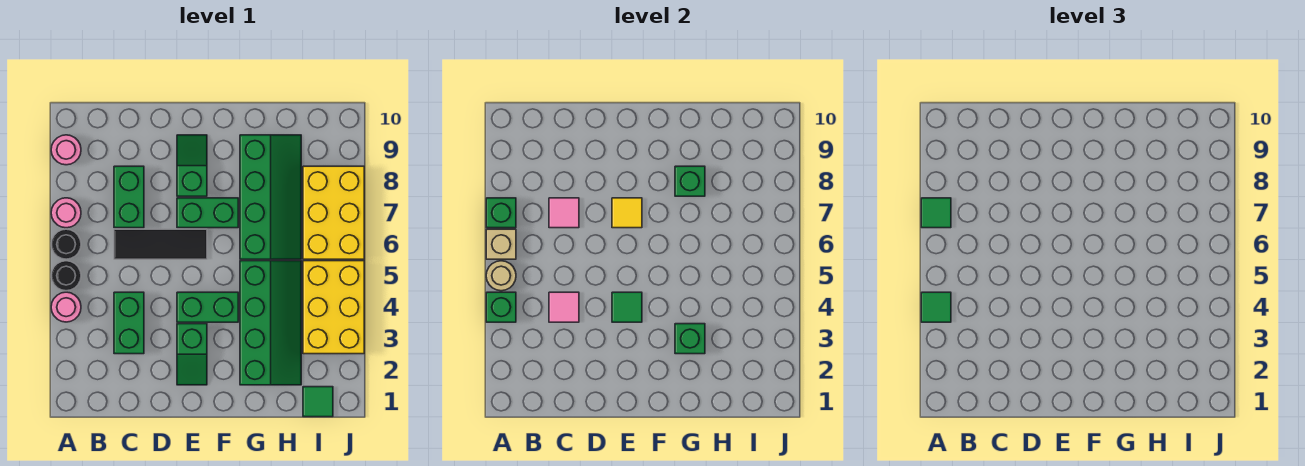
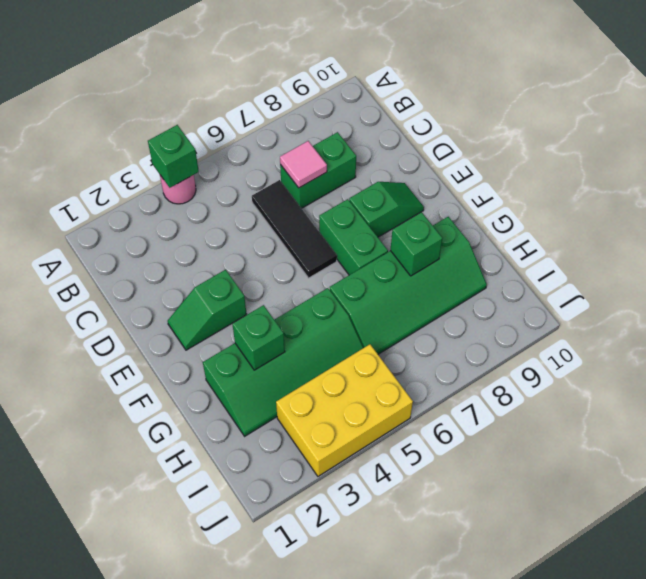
none -> black round brick A5 level 1
none -> black round brick A6 level 1
none -> pink round brick A7 level 1

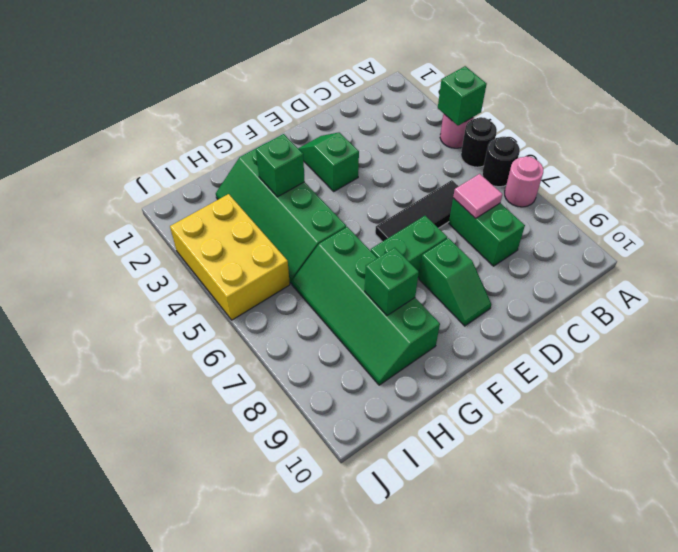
none -> pink round brick A9 level 1
none -> green brick C3:C4 level 1
none -> green brick E4:F4 level 1

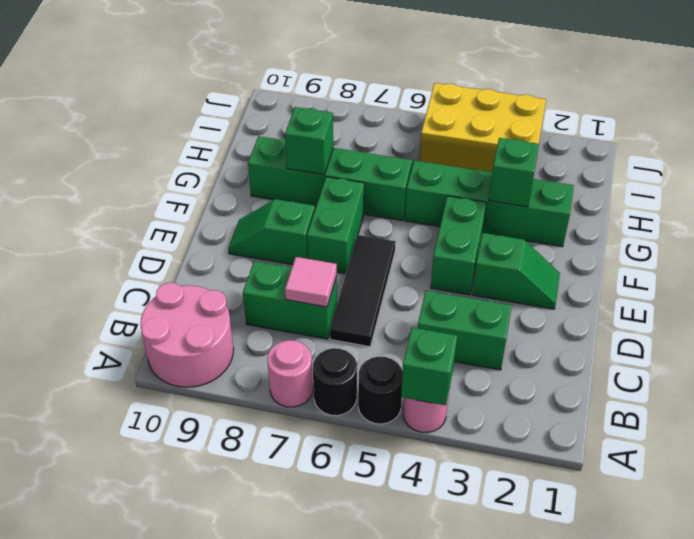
pink round brick A9:B10 level 1 -> pink round brick A9 level 1
none -> green tile I1 level 1
none -> yellow brick I6:J8 level 1
none -> tan round brick A5 level 2

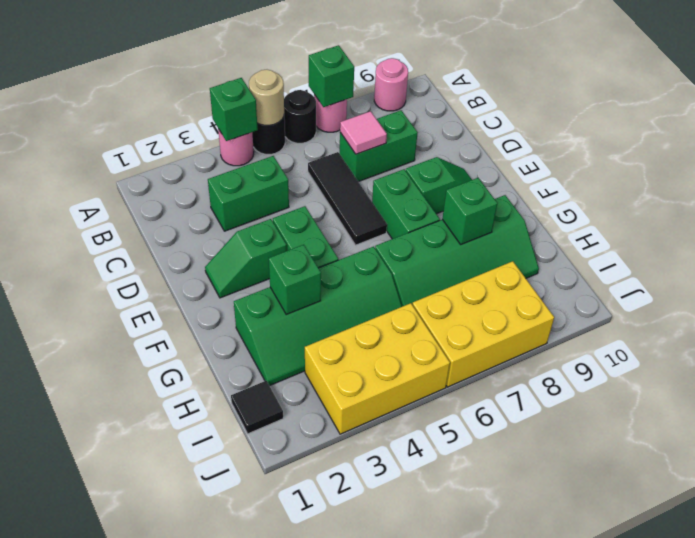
black tile I1 level 1 -> green tile I1 level 1
none -> tan brick A6 level 2
none -> pink tile C4 level 2
none -> green tile E4 level 2

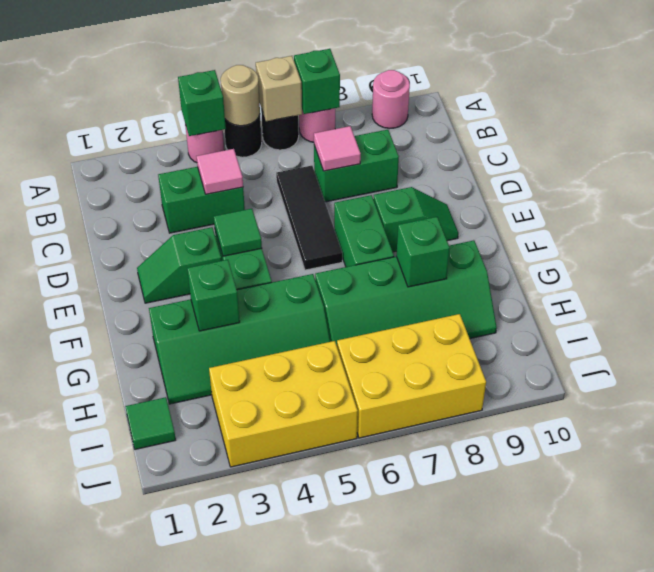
none -> yellow tile E7 level 2
none -> green tile A4 level 3
none -> green tile A7 level 3

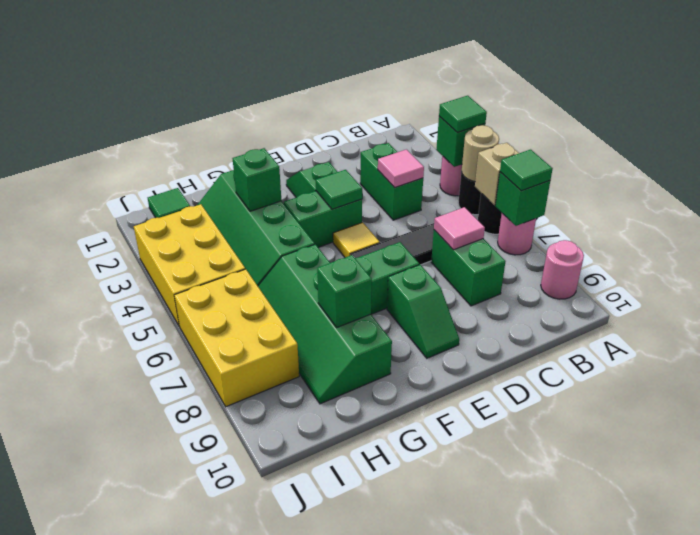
yellow tile E5 level 1 -> yellow tile E7 level 2

